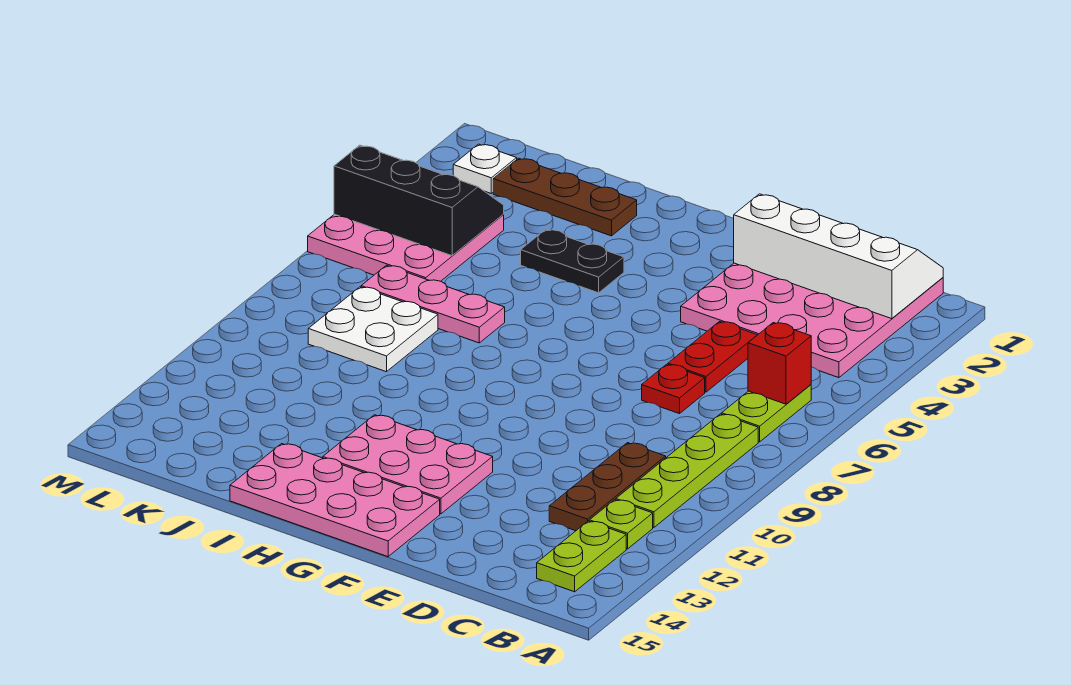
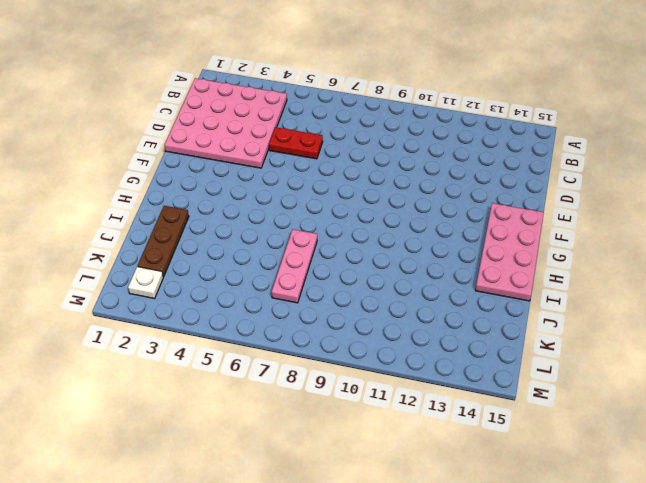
none -> lime plate B6:B7 level 1
none -> lime plate B8:B11 level 1
none -> lime plate B12 level 1

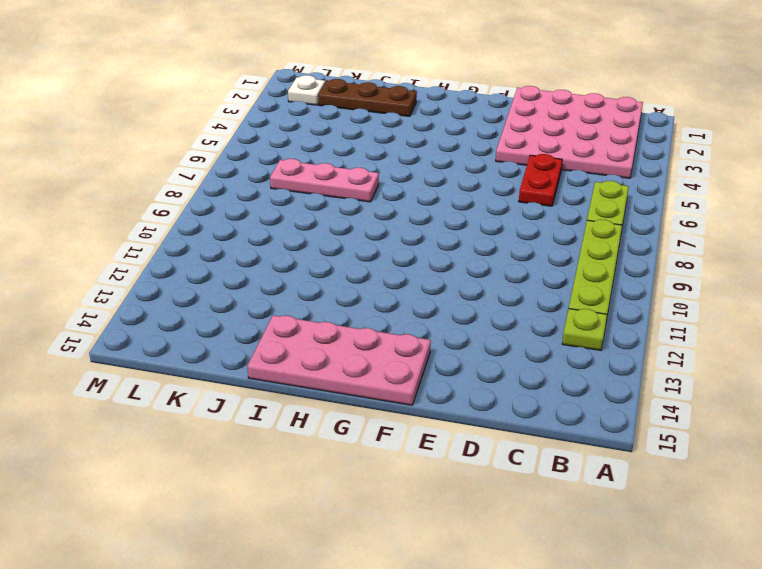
none -> lime plate B13:B14 level 1
none -> brown plate C10:C12 level 1
none -> red plate D7 level 1

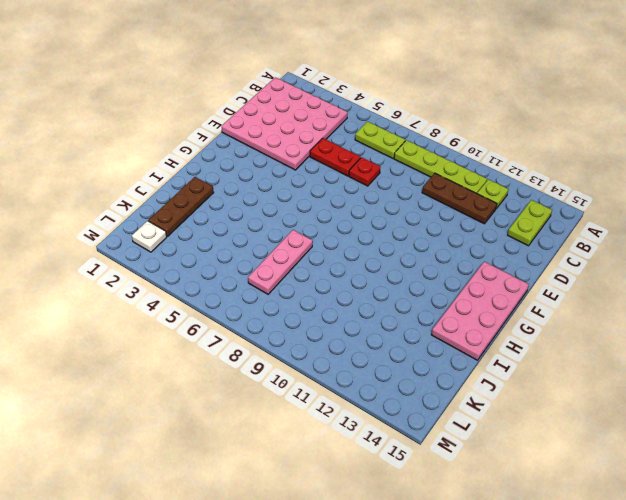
lime plate B14:C14 level 1 -> lime plate B13:B14 level 1
none -> pink plate F12:H13 level 1
none -> black plate H4:I4 level 1
none -> white plate J8:K9 level 1

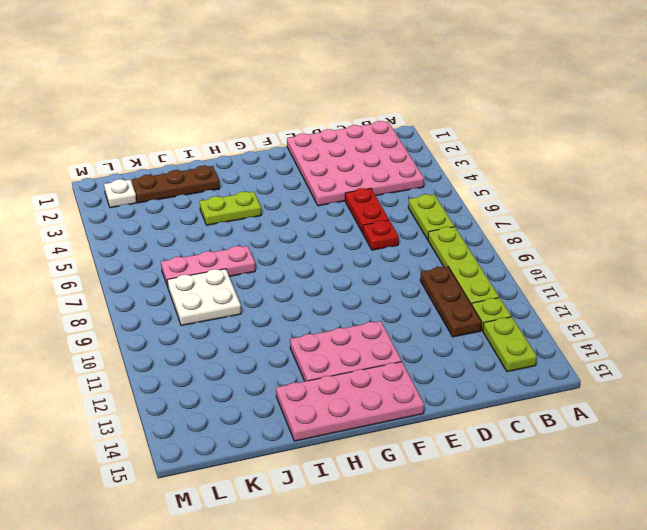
lime plate H4:I4 level 1 -> black plate H4:I4 level 1
none -> pink plate K4:M6 level 1
none -> white slope B1:E2 level 2 top 2
none -> red brick B6 level 2

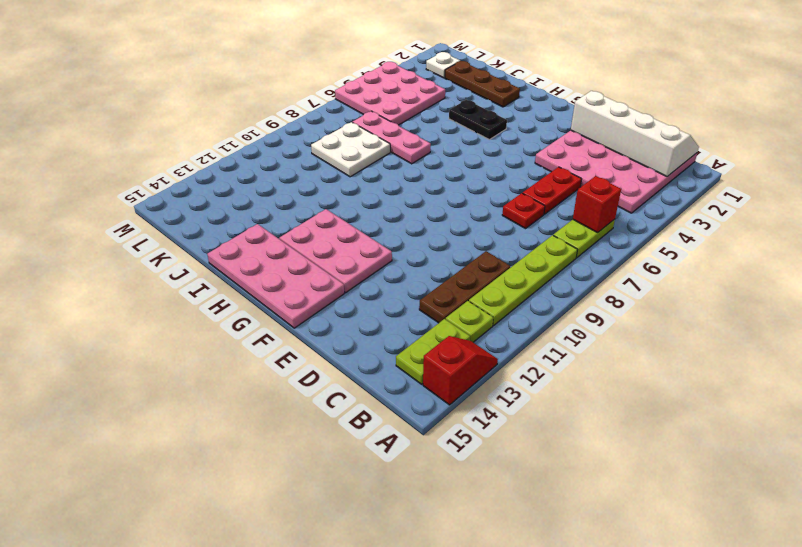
red slope A13:A14 level 1 top 14 -> none
none -> black slope K4:M5 level 2 top 5

